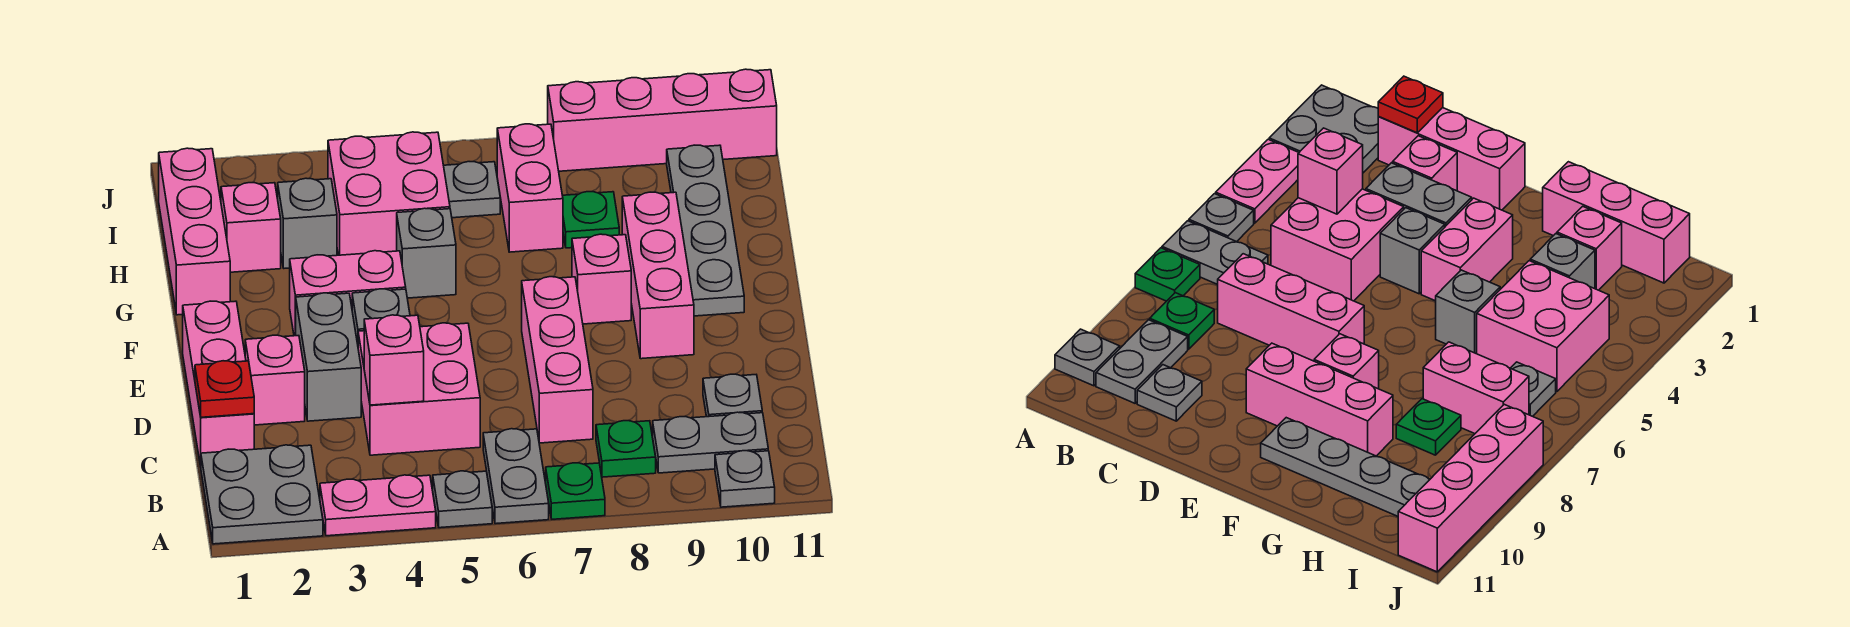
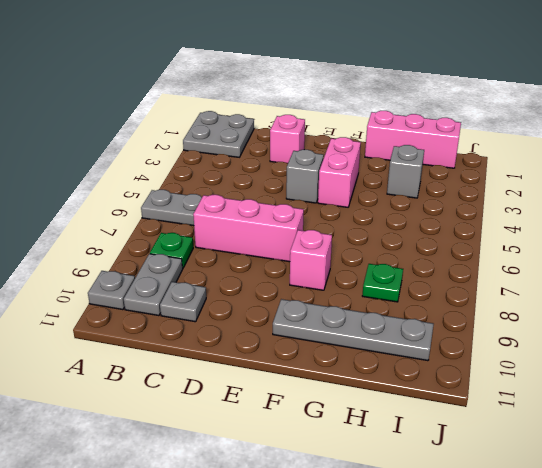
none -> pink plate A3:A4 level 1
none -> grey plate A5 level 1
none -> green plate A7 level 1
none -> pink brick C1:E1 level 1

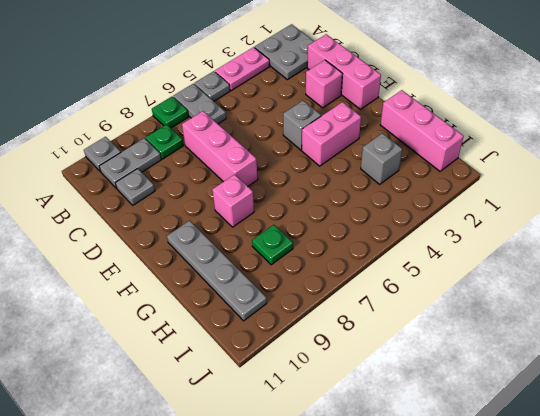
none -> pink brick C4:D5 level 1
none -> grey brick D3:E3 level 1
none -> pink brick E9:G9 level 1
none -> grey brick G5 level 1

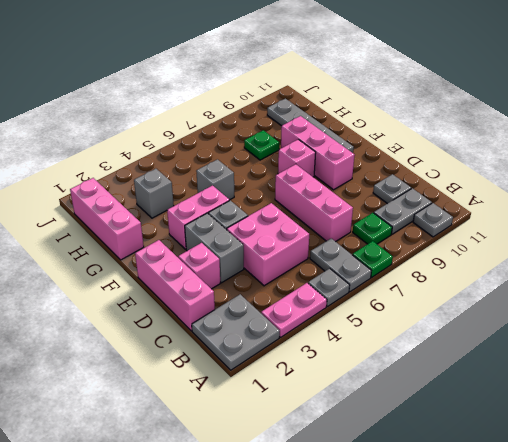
none -> pink brick H2 level 1
none -> pink brick H4:I5 level 1
none -> pink brick H7:I7 level 1
none -> grey plate I6 level 1

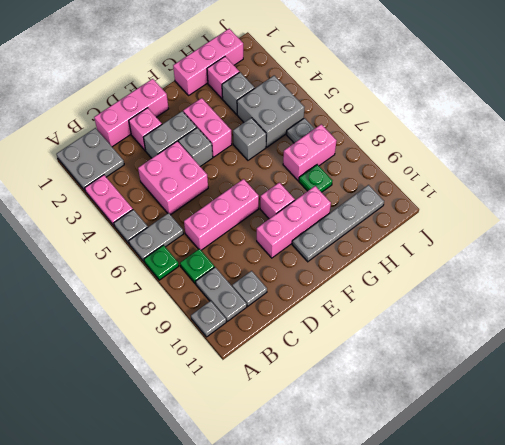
grey brick H4:I5 level 1 -> pink brick H4:I5 level 1
none -> pink brick J8:J11 level 1
none -> red plate C1 level 2
none -> pink brick C4 level 2

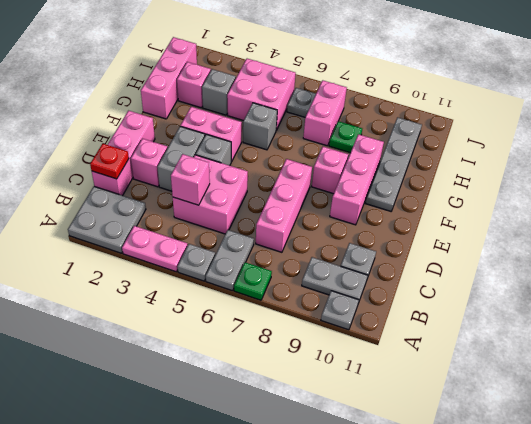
none -> green plate B8 level 1
none -> pink brick J8:J11 level 1

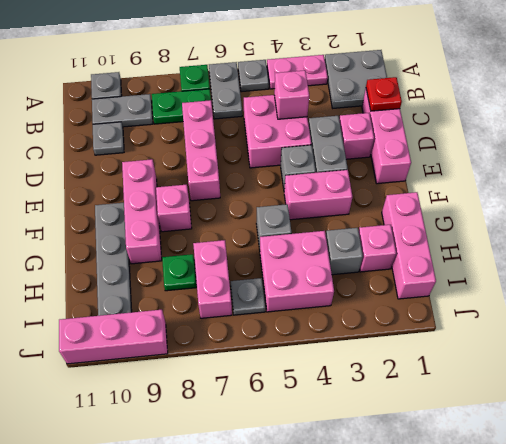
green plate B7:B8 level 1 -> green plate B8 level 1
pink brick J9:J11 level 1 -> pink brick J8:J11 level 1

